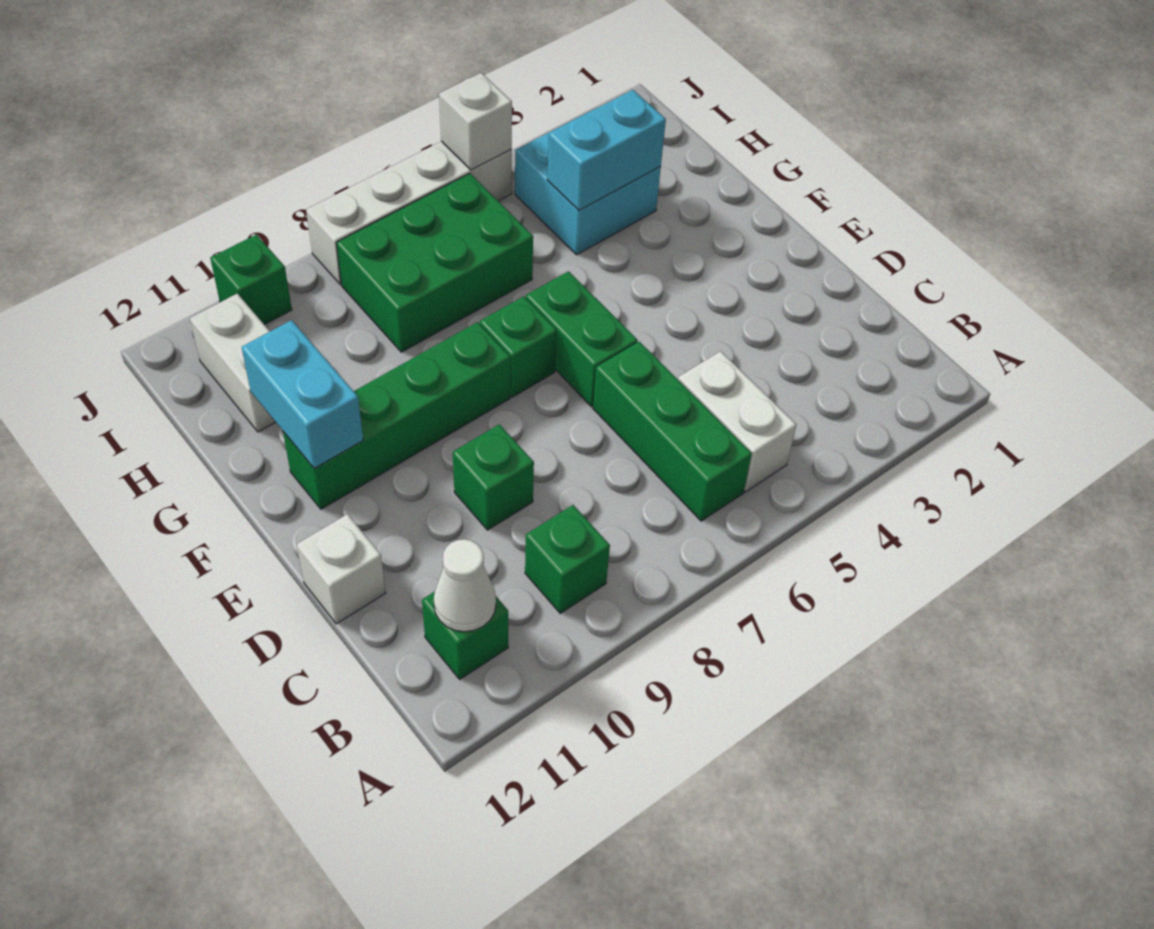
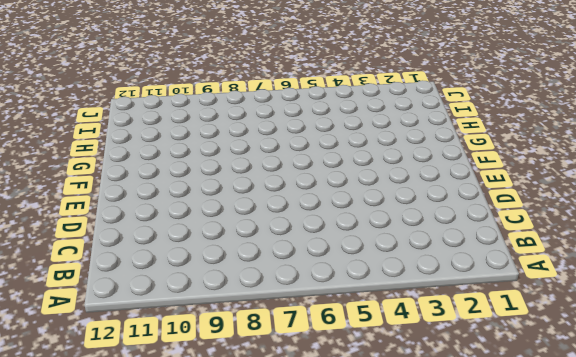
none -> white brick B5:C5 level 1
none -> green brick B6:D6 level 1
none -> green brick B9 level 1

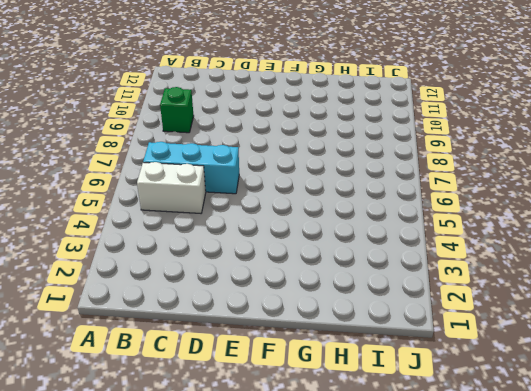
cyan brick B6:D6 level 1 -> green brick B6:D6 level 1
none -> green brick B11 level 1
none -> green brick D9 level 1
none -> white brick D12 level 1

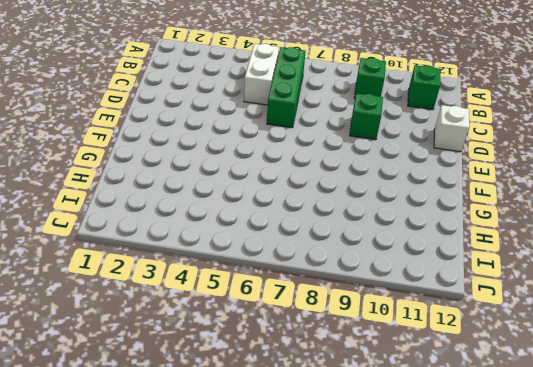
none -> green brick E6:F6 level 1
none -> green brick F7 level 1
none -> green brick F8:F11 level 1

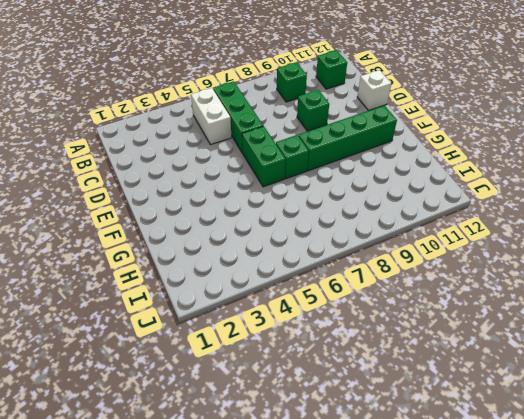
none -> cyan brick H3:I4 level 1
none -> green brick H6:I8 level 1
none -> white brick H11:I11 level 1

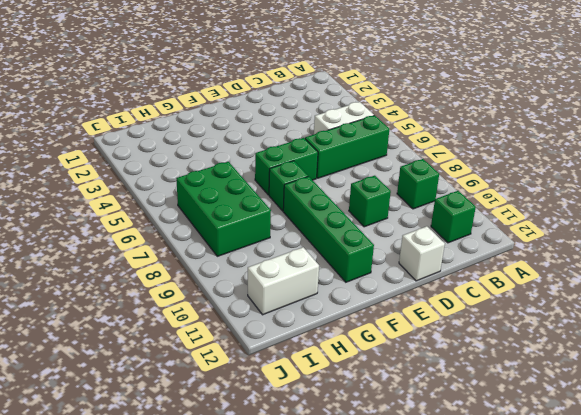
none -> cyan brick H3:I4 level 1
none -> white brick J5:J8 level 1
none -> green brick J10 level 1

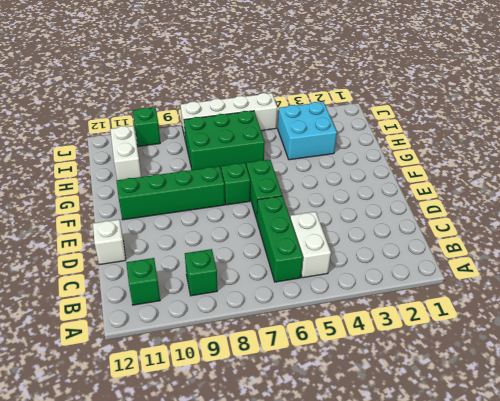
none -> green brick D9 level 1
none -> white cone B11 level 2
none -> cyan brick F11:G11 level 2

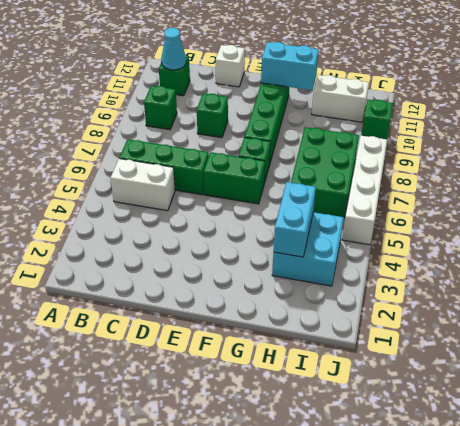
cyan cone B11 level 2 -> white cone B11 level 2
none -> white brick J5 level 2

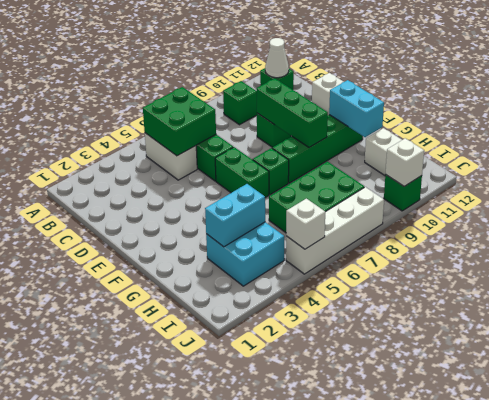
green brick B5:C6 level 2 -> none
green brick D9:F9 level 2 -> none
white brick J10 level 2 -> none

